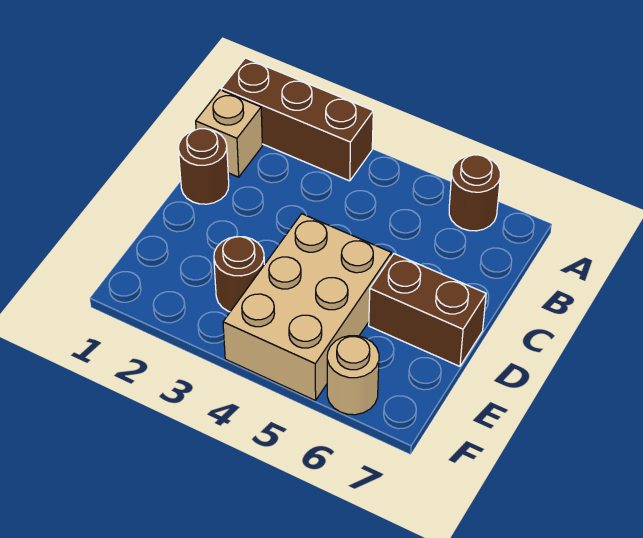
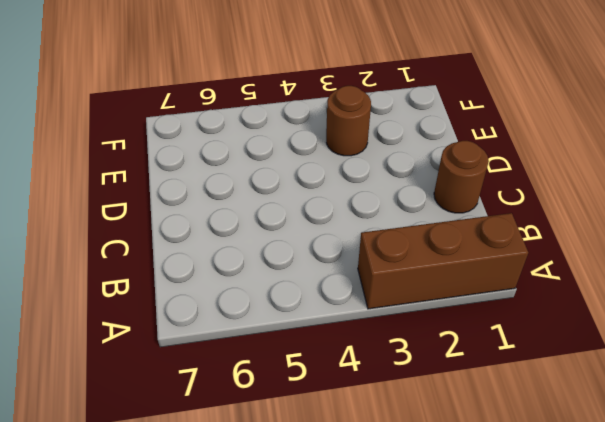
none -> brown round brick A6 level 1
none -> tan brick B1 level 1

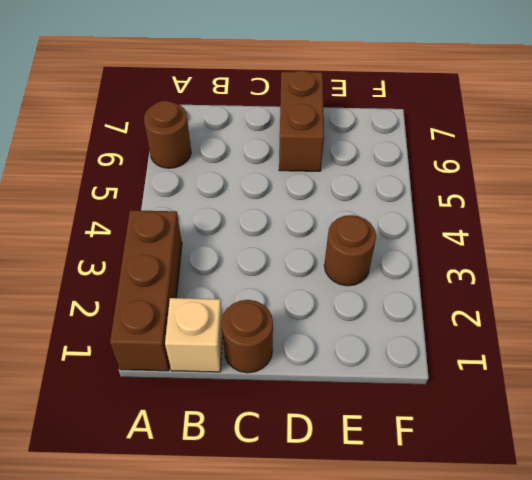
none -> tan brick D4:F5 level 1
none -> tan round brick F6 level 1

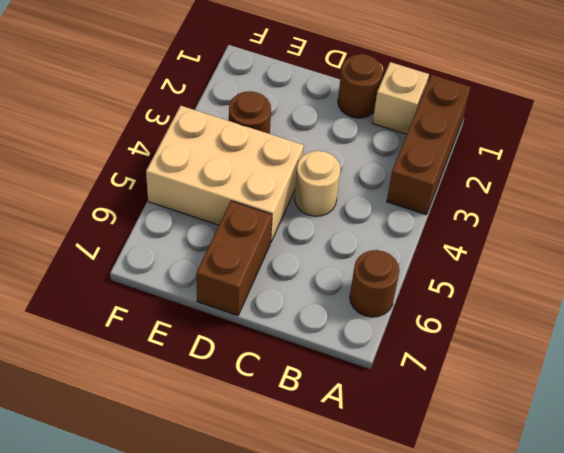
tan round brick C4 level 1 -> tan round brick F6 level 1

